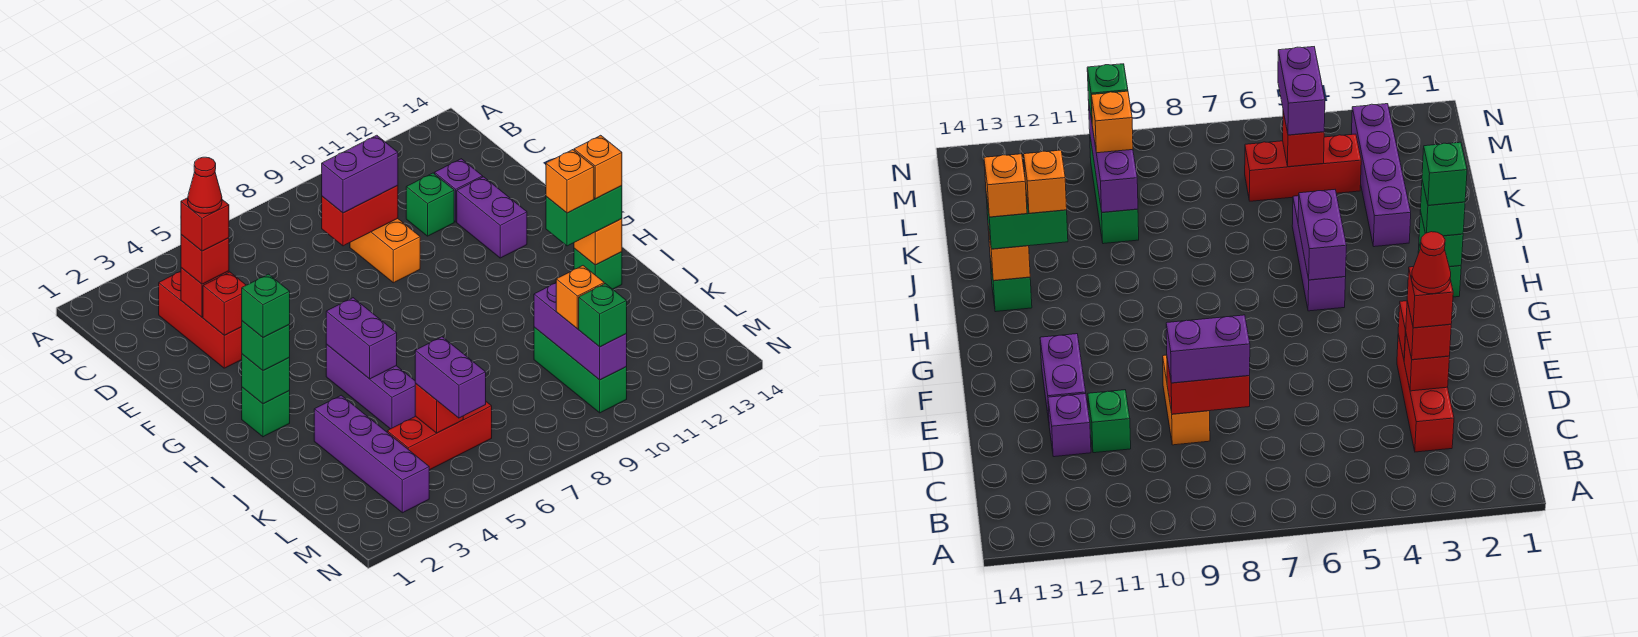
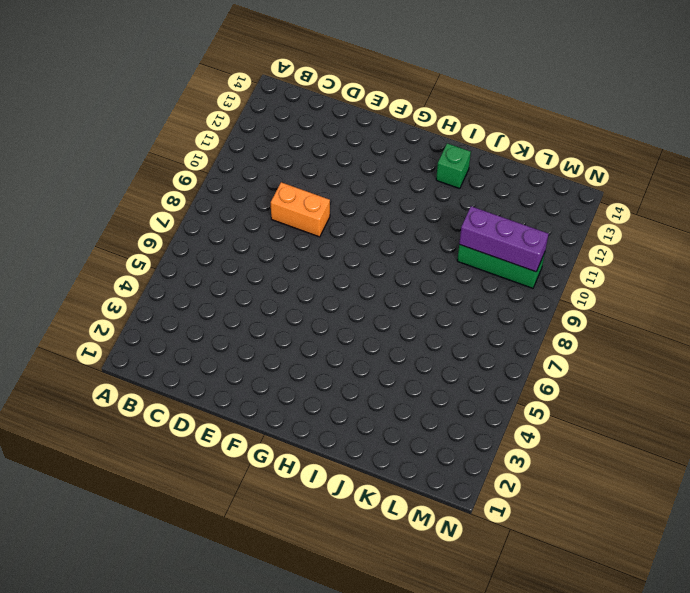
none -> red brick C3:E3 level 1
none -> green brick D11 level 1
none -> purple brick D12 level 1
none -> purple brick E12:F12 level 1

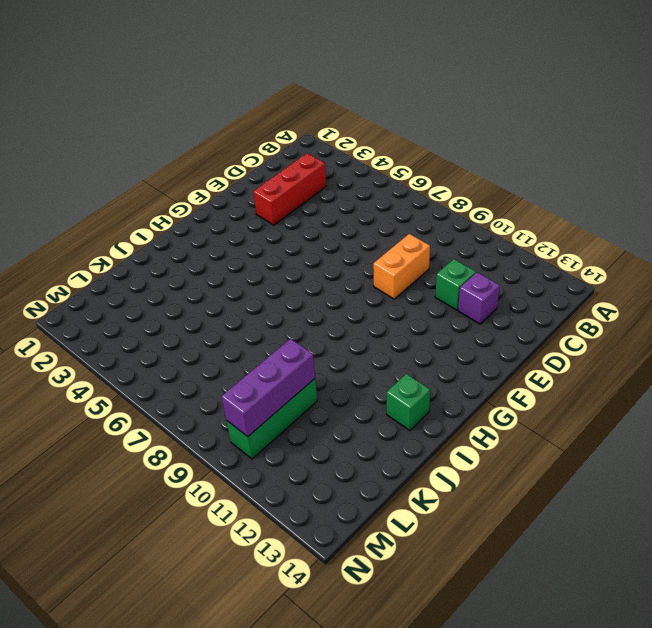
none -> purple brick E12:F12 level 1
none -> green brick H2 level 1
none -> purple brick H5:J5 level 1
none -> purple brick J3:M3 level 1

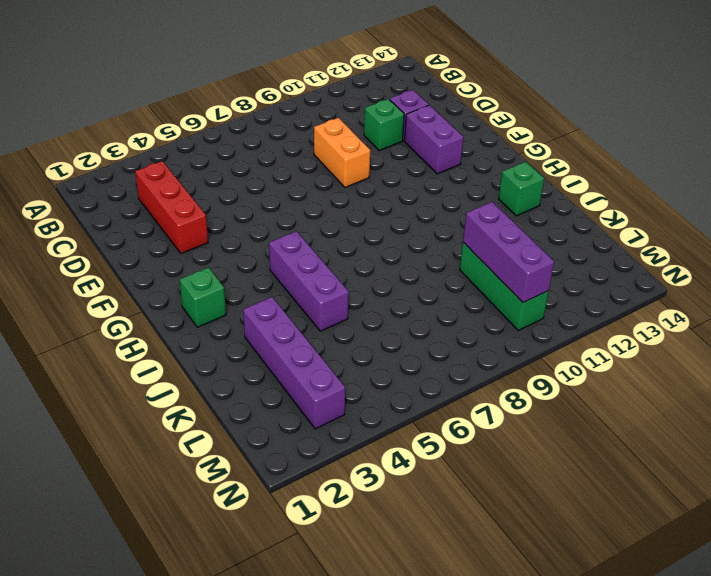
none -> red brick L4:L6 level 1
none -> red brick D3 level 2
none -> red brick D8:D9 level 2
none -> red brick E3 level 2

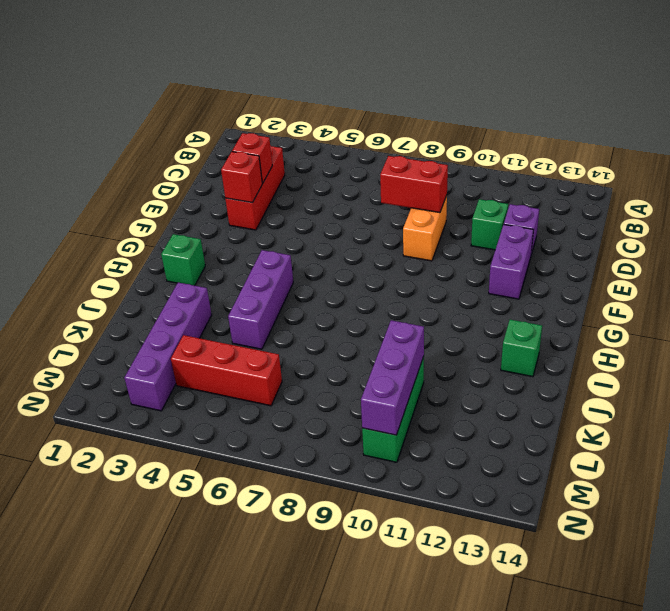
none -> green brick H2 level 2
none -> purple brick H5:I5 level 2
none -> orange brick I13 level 2
none -> red brick L5 level 2

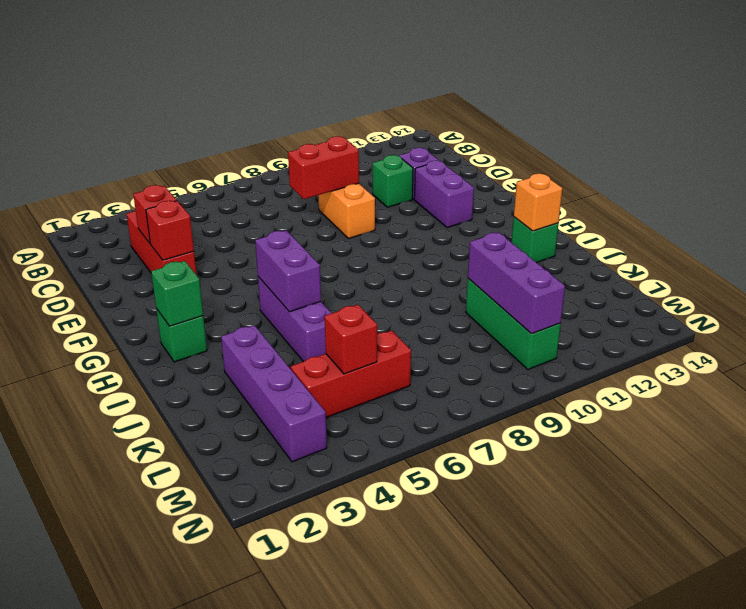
none -> red brick D3 level 3
none -> purple brick D8:D9 level 3
none -> green brick H2 level 3
none -> green brick I12:I13 level 3

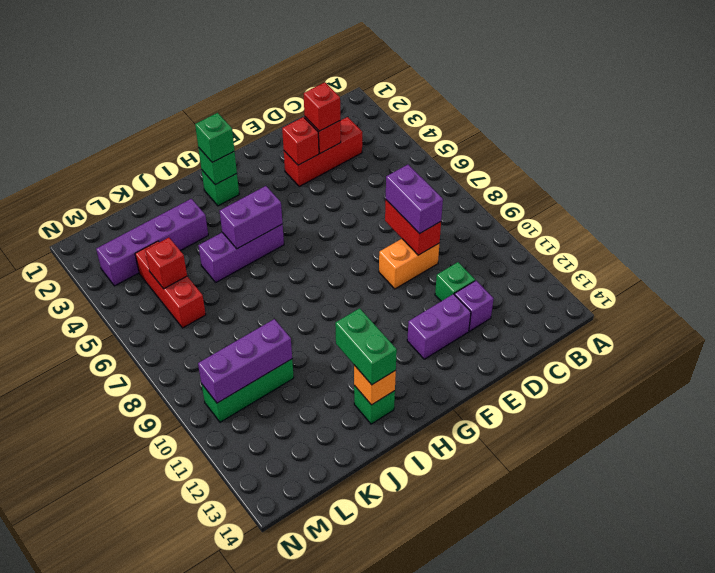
none -> purple brick L5:M5 level 3
none -> orange brick L10 level 3
none -> green brick M10 level 3
none -> red brick D3 level 4

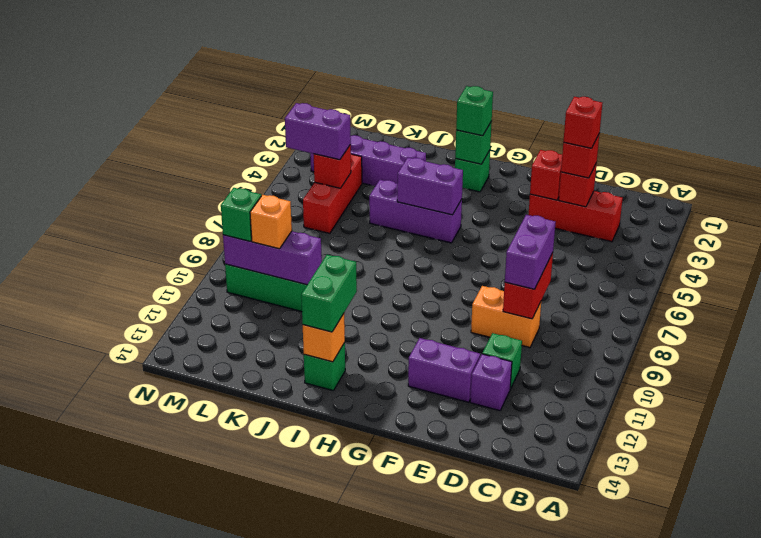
none -> green brick H2 level 4
none -> orange brick I12 level 4
none -> orange brick I13 level 4
none -> red cone D3 level 5

